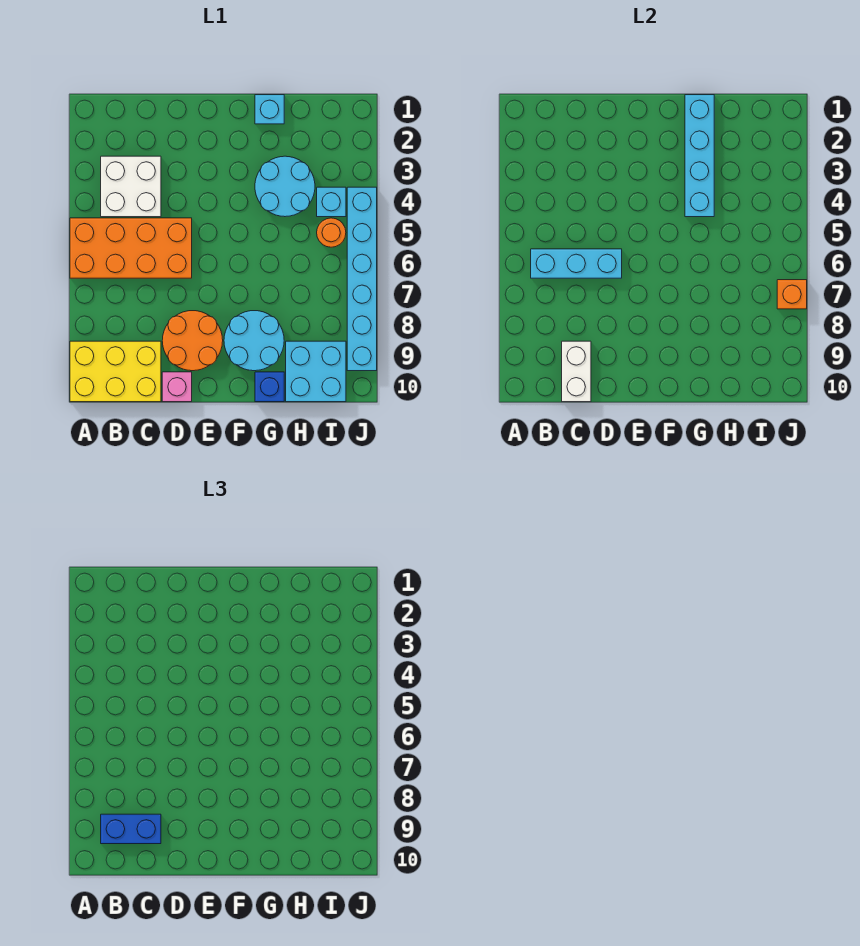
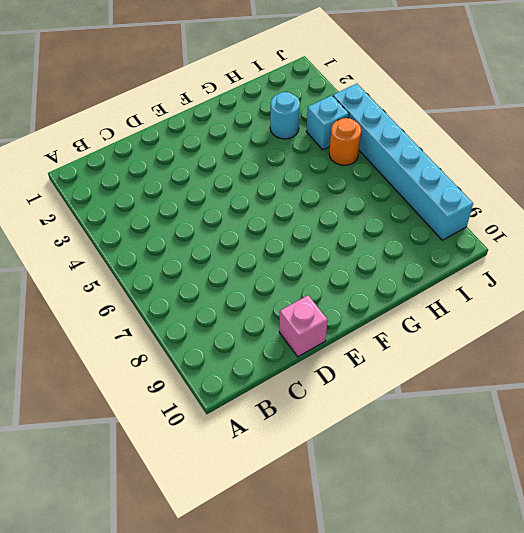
cyan round brick H3 level 1 -> cyan round brick G3:H4 level 1
none -> orange brick A5:D6 level 1
none -> yellow brick A9:C10 level 1
none -> white brick B3:C4 level 1

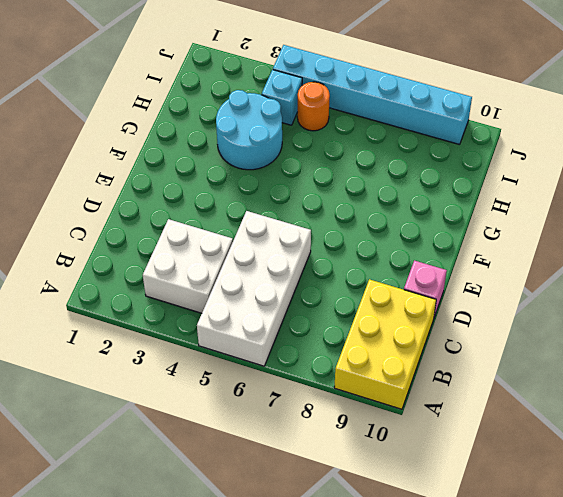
white brick A5:D6 level 1 -> orange brick A5:D6 level 1
none -> orange round brick D8:E9 level 1
none -> cyan round brick F8:G9 level 1
none -> cyan brick G1 level 1

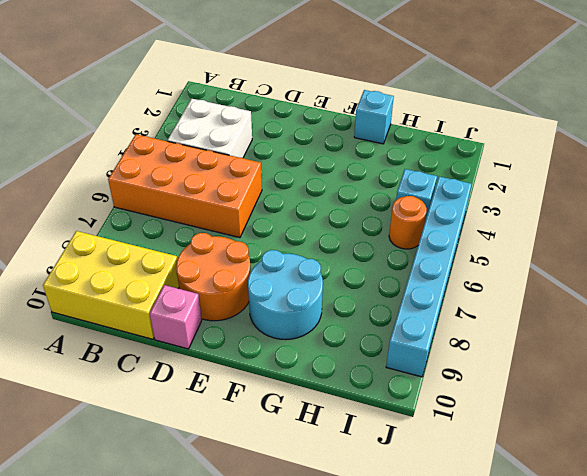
none -> cyan round brick G3:H4 level 1
none -> blue brick G10 level 1
none -> cyan brick H9:I10 level 1

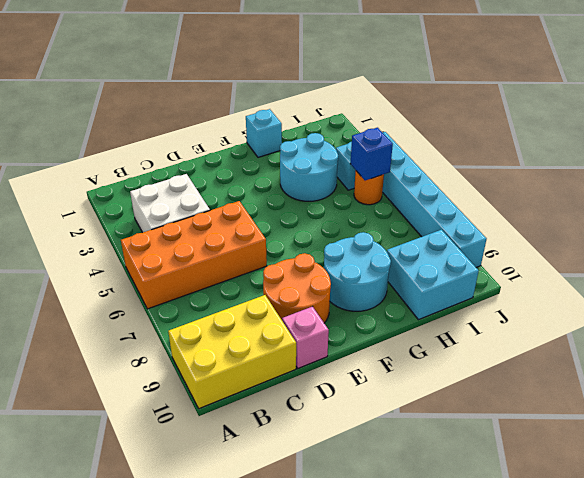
blue brick I5 level 2 -> blue brick G10 level 1
none -> cyan brick B6:D6 level 2
none -> white brick C9:C10 level 2
none -> cyan brick G1:G4 level 2

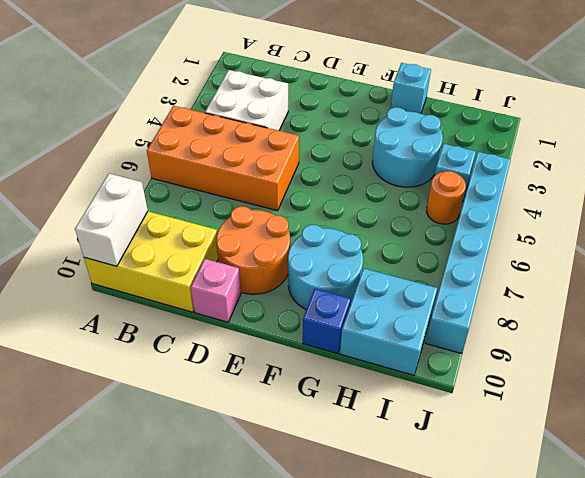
white brick A9:A10 level 2 -> white brick C9:C10 level 2
none -> cyan brick B6:D6 level 2
none -> cyan brick G1:G4 level 2
none -> orange brick J7 level 2

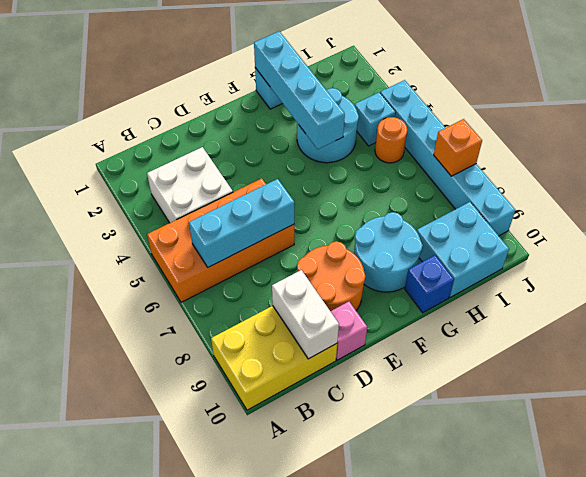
none -> blue brick B9:C9 level 3

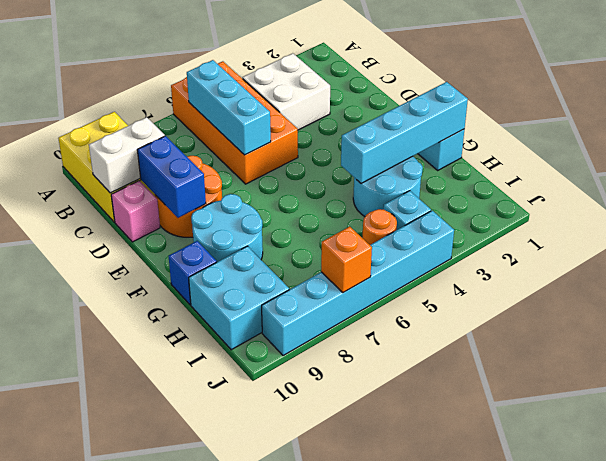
blue brick D9:E9 level 2 -> blue brick B9:C9 level 3

